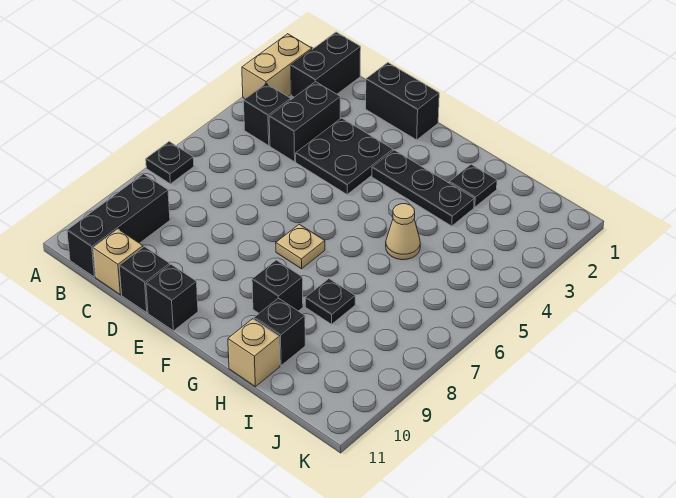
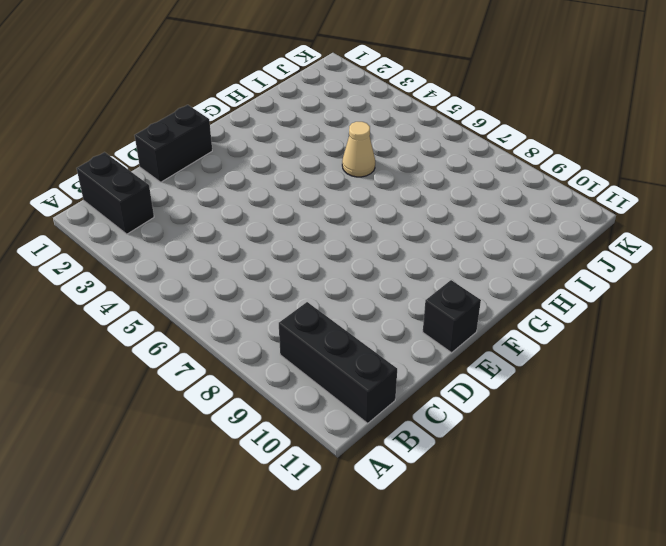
none -> tan brick A2:A3 level 1
none -> black plate A7 level 1
none -> black brick B4 level 1

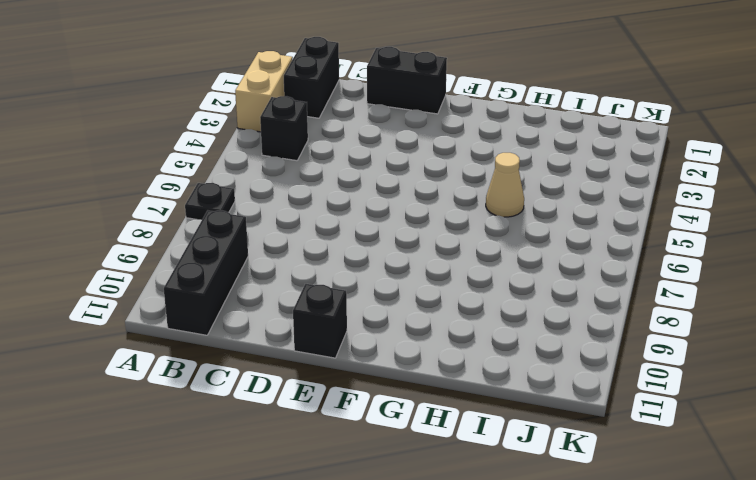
none -> black brick C3:C4 level 1
none -> tan brick C11 level 1
none -> black plate D3:E4 level 1

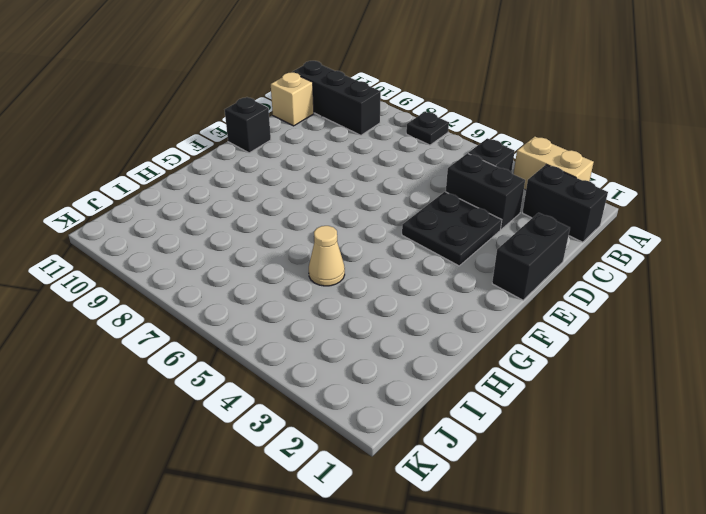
none -> black brick D11 level 1
none -> black plate F3:H3 level 1
none -> tan plate F7 level 1

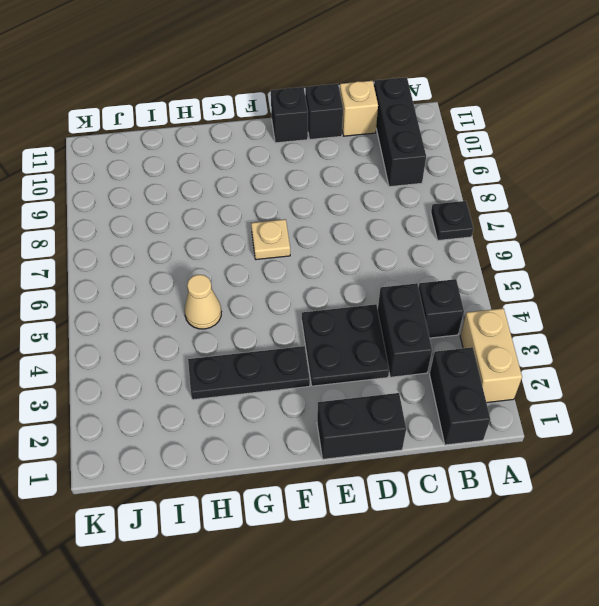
none -> black brick G9 level 1
none -> black plate H2 level 1
none -> black plate H8 level 1

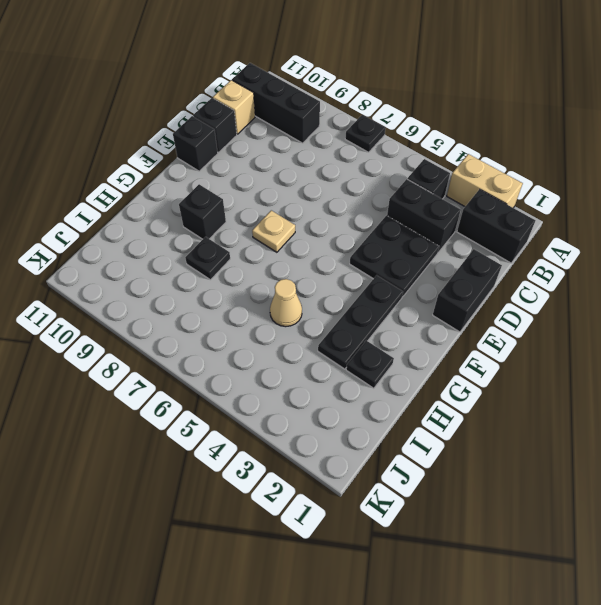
none -> black brick H10 level 1
none -> tan brick H11 level 1

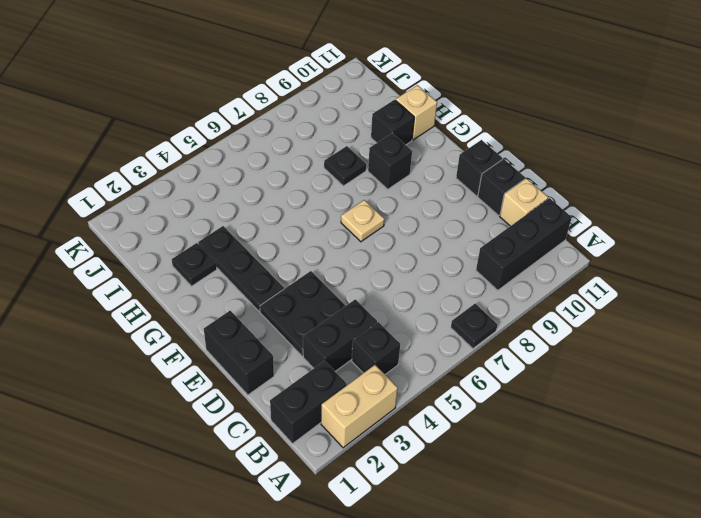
none -> tan cone H5 level 1

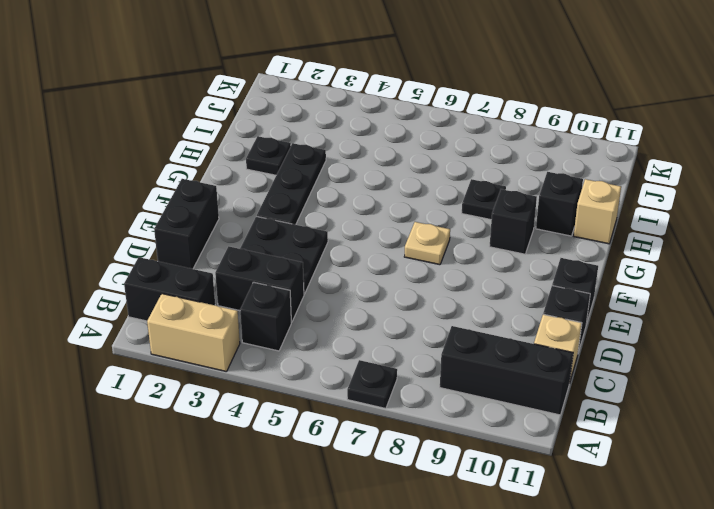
none -> tan cone H5 level 1

